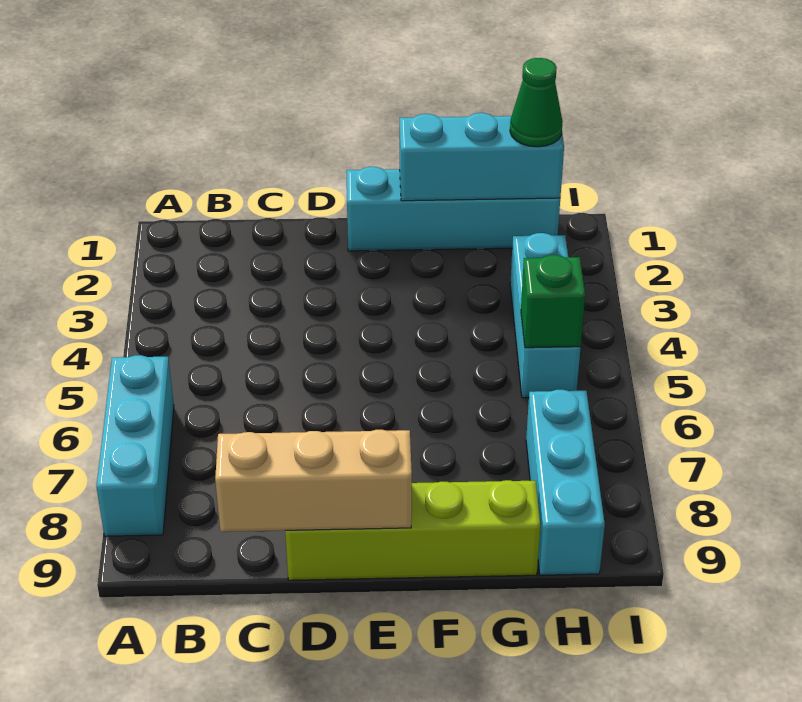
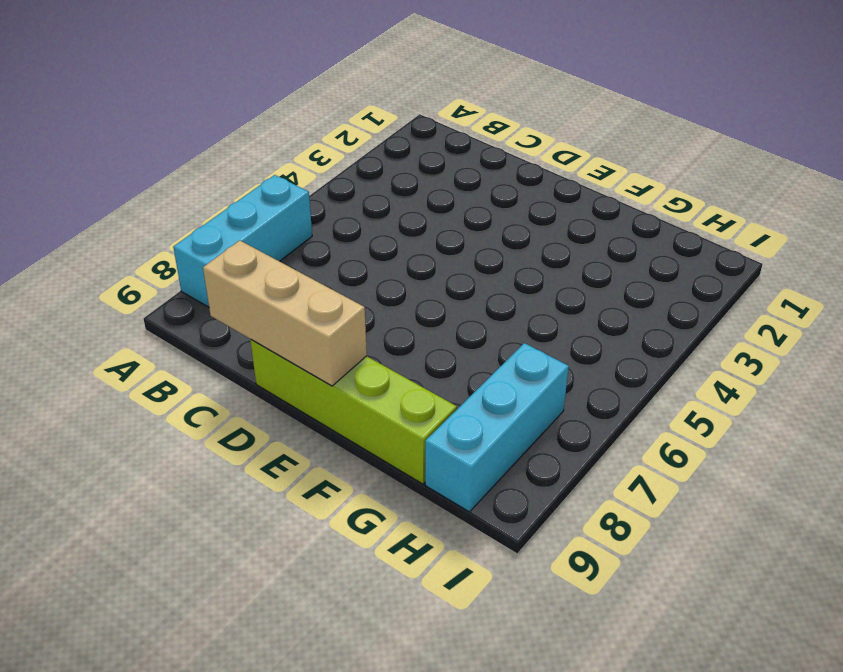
none -> cyan brick E1:H1 level 1
none -> cyan brick H3:H5 level 1

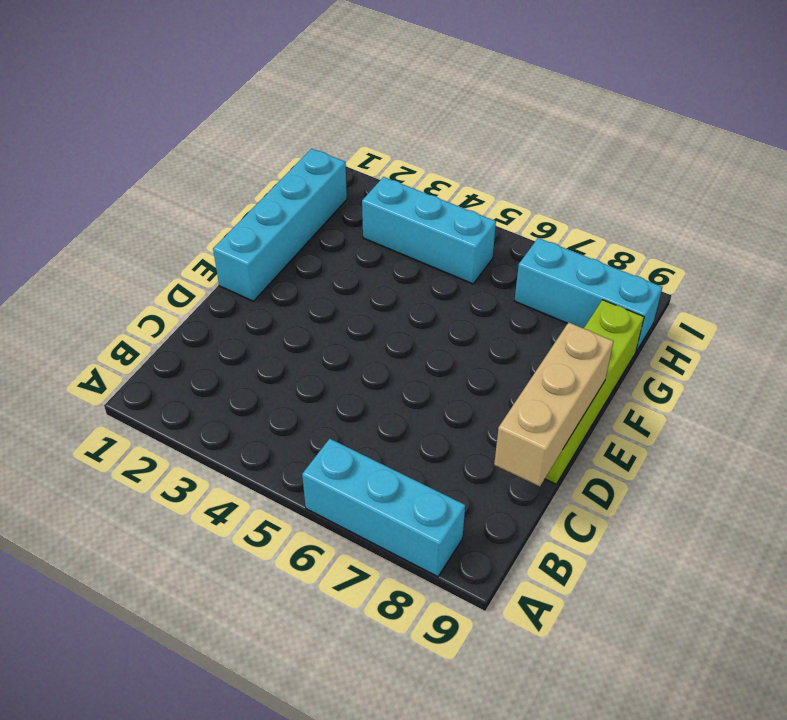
none -> cyan brick F1:H1 level 2
none -> green brick H5 level 2

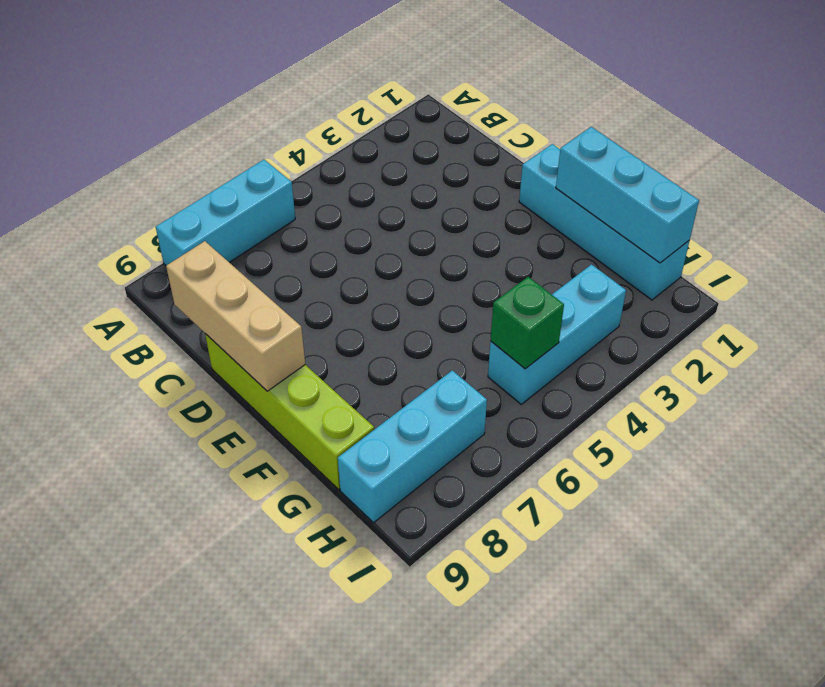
none -> green cone H1 level 3

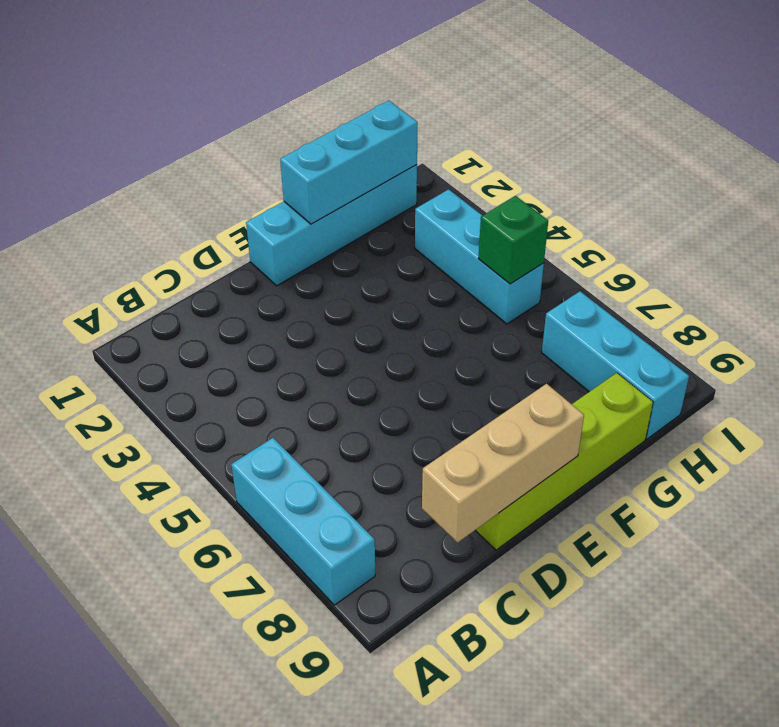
none -> green cone H1 level 3

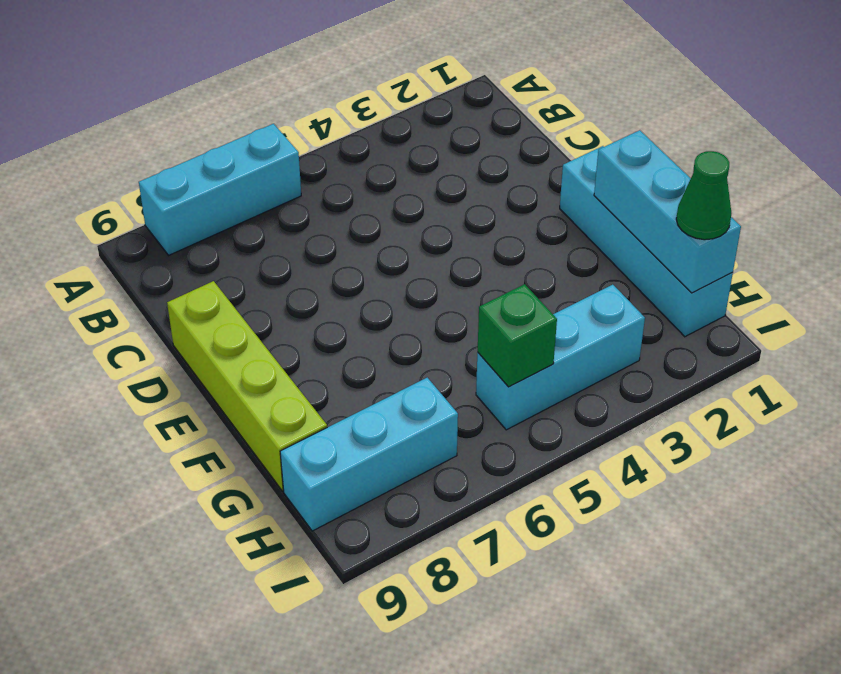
none -> tan brick C9:E9 level 2

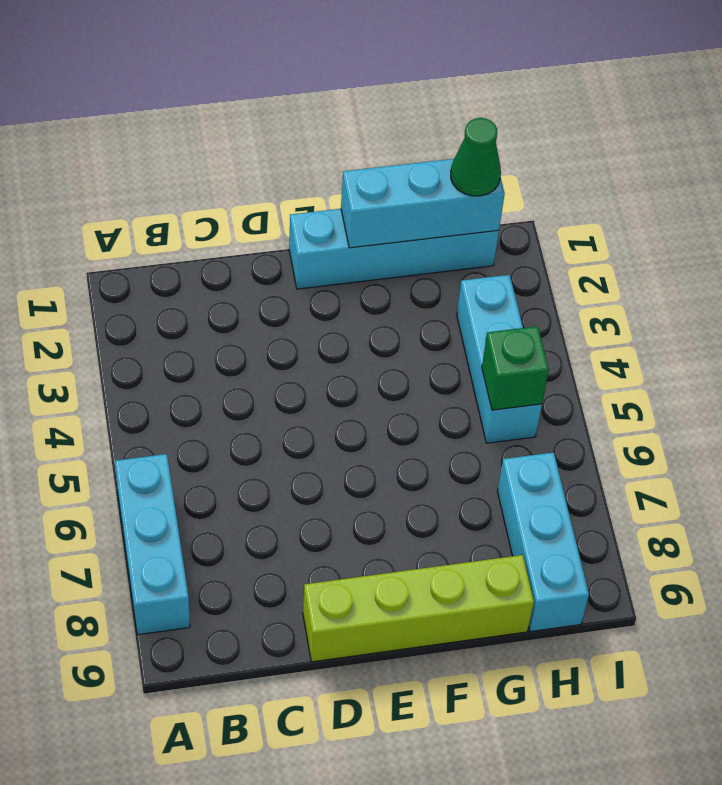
none -> tan brick C9:E9 level 2

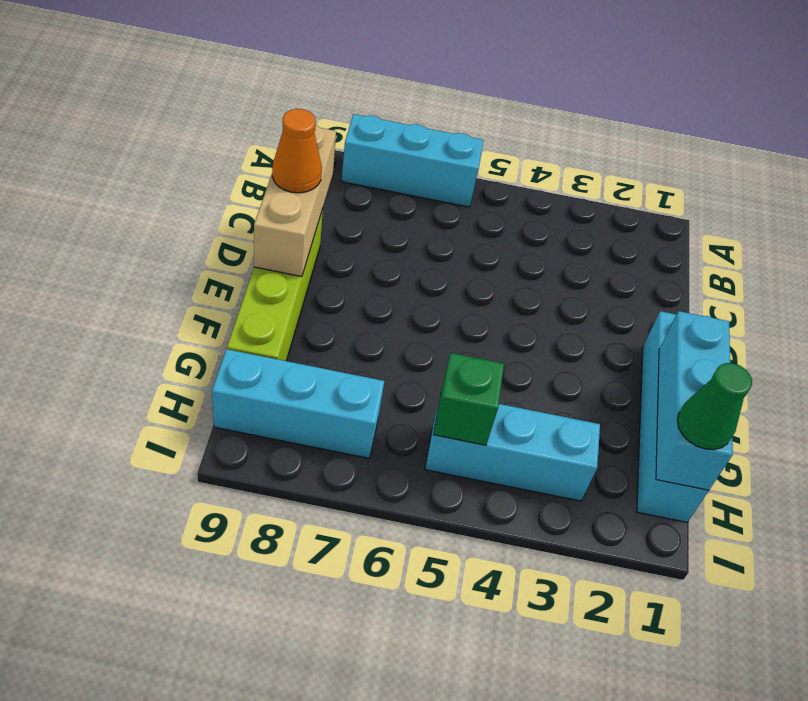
orange cone D9 level 3 -> none

